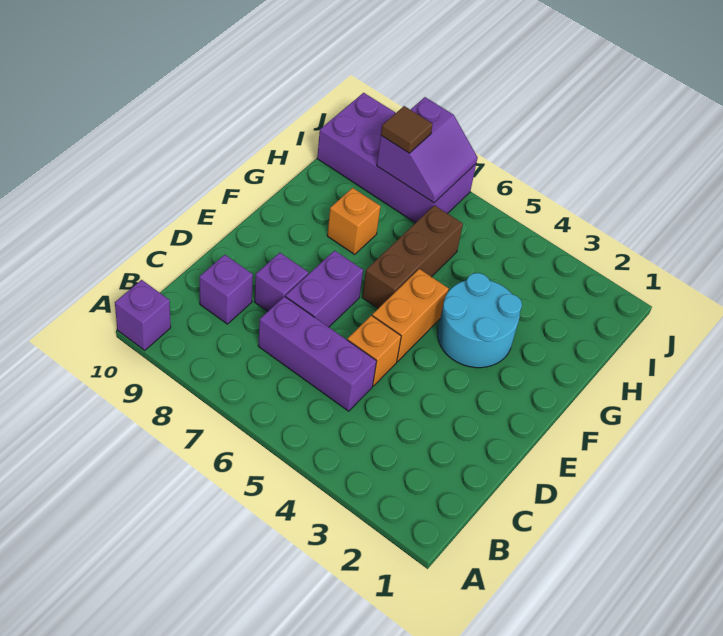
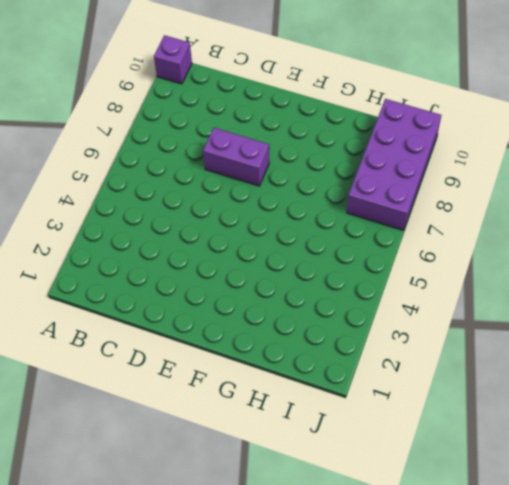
none -> purple brick C5:C7 level 1
none -> purple brick C9 level 1
none -> orange brick D5 level 1

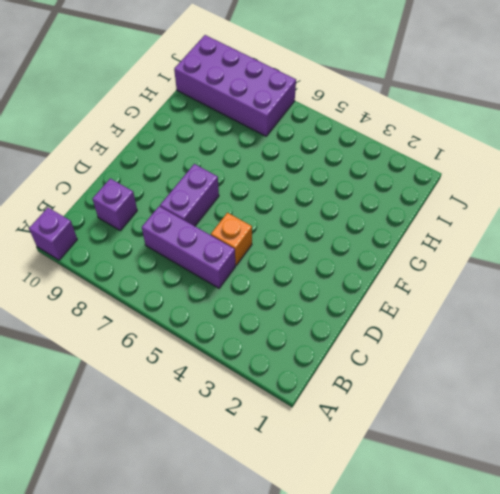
none -> purple brick D8 level 1
none -> orange brick E5:F5 level 1
none -> cyan round brick F3:G4 level 1

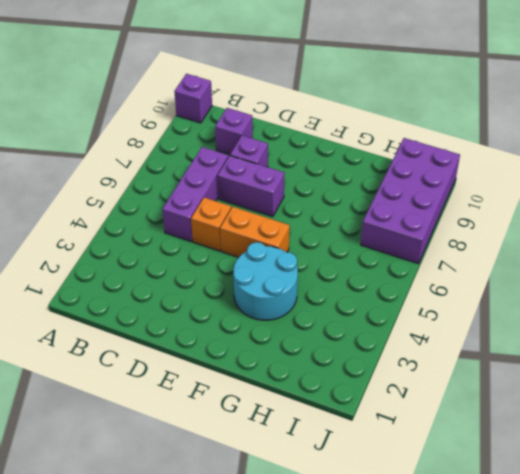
none -> brown brick F6:H6 level 1
none -> orange brick G8 level 1
none -> purple slope I7:J8 level 2 top 8

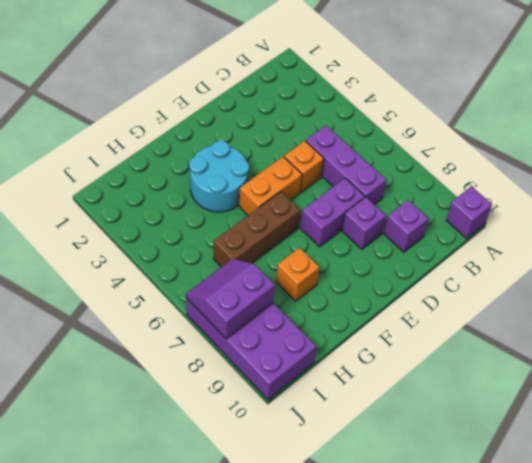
none -> brown tile I8 level 3

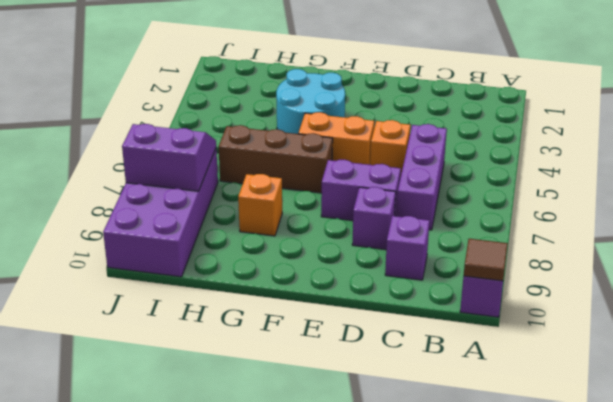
brown tile A10 level 2 -> brown tile I8 level 3

